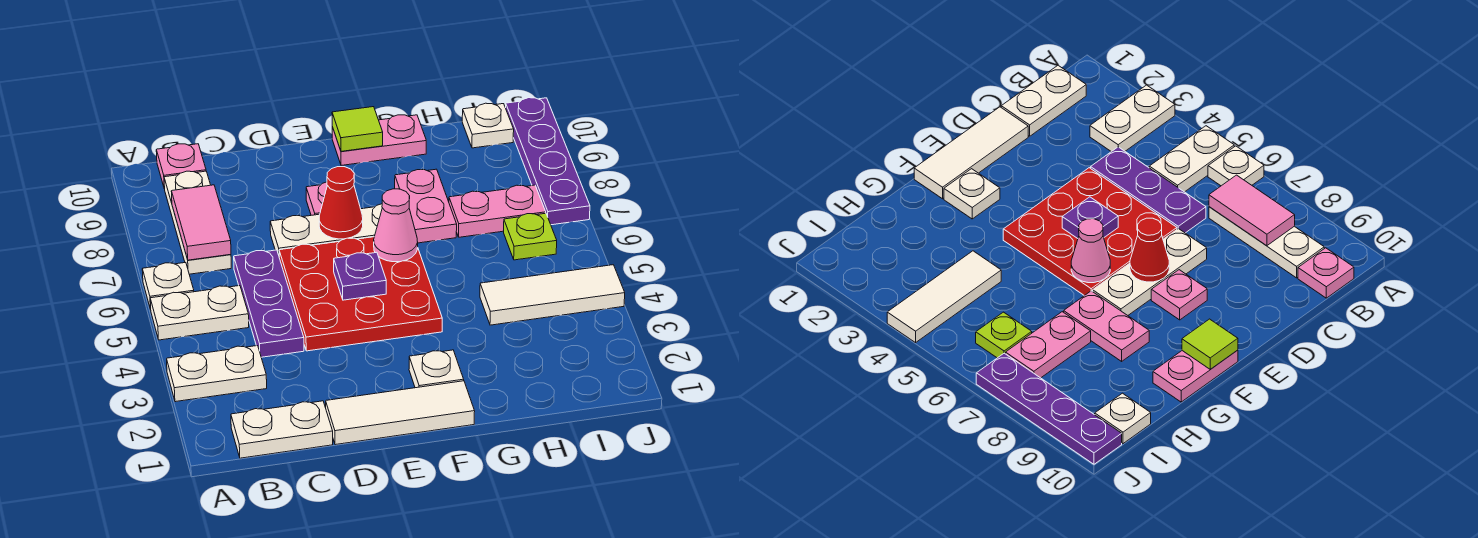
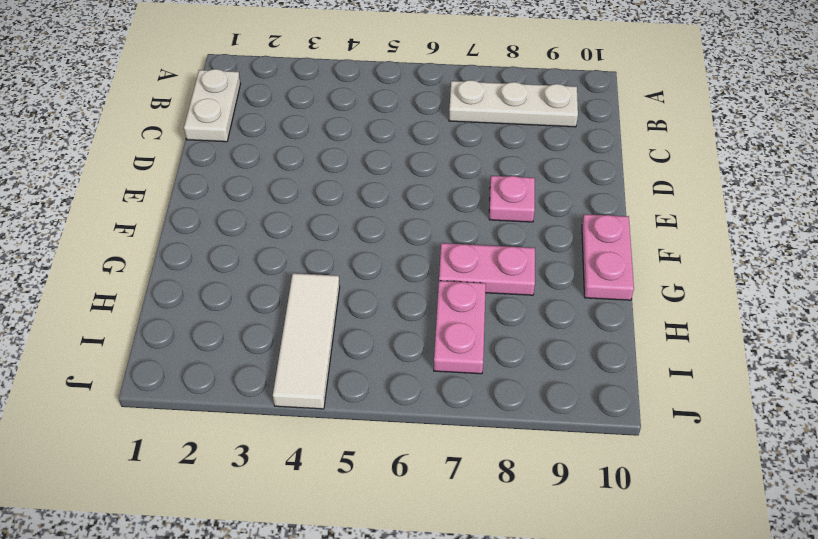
none -> white plate A3:B3 level 1
none -> white plate A5:B5 level 1
none -> white plate A6 level 1

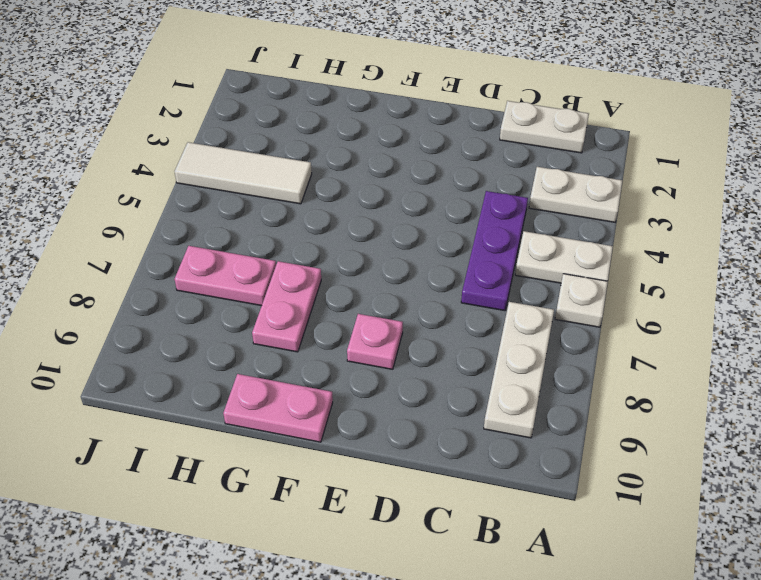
none -> pink plate B10 level 1
none -> white tile D1:F1 level 1
none -> red plate D4:F6 level 1

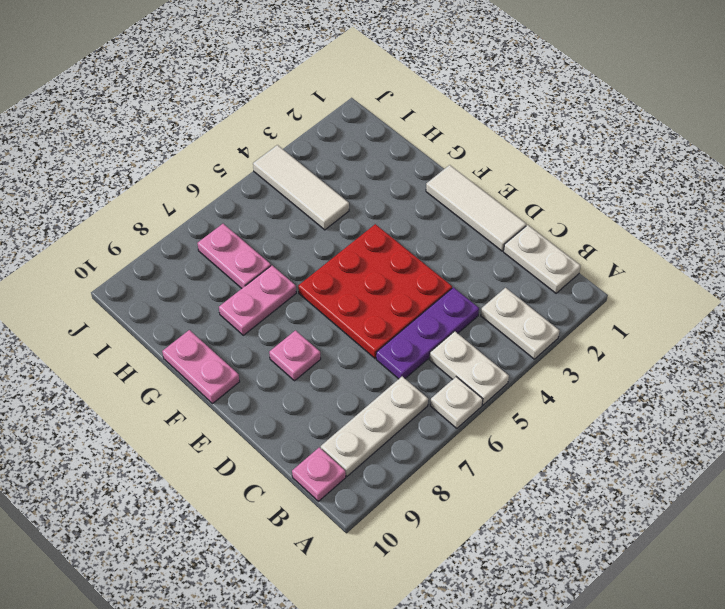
none -> white plate D7:F7 level 1
none -> white plate F2 level 1
none -> lime plate I6 level 1

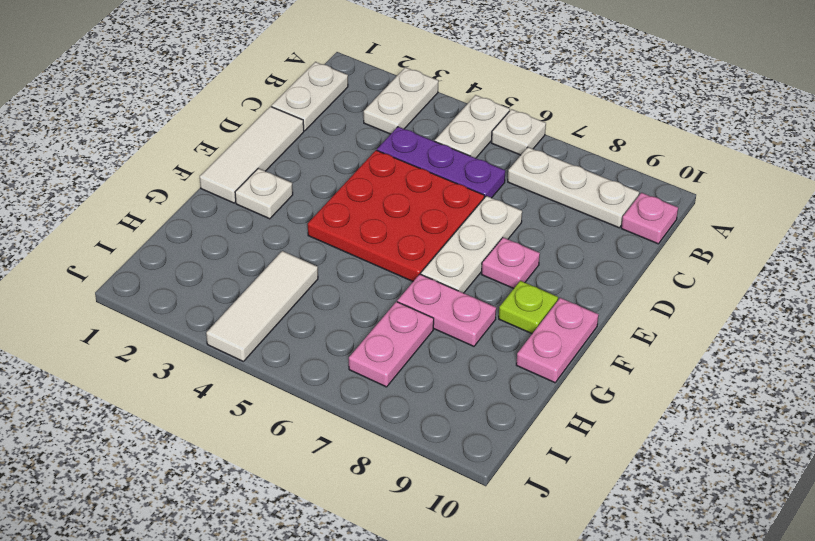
lime plate F9 level 1 -> lime plate I6 level 1
none -> white plate I10 level 1
none -> purple plate J7:J10 level 1
none -> pink tile B7:B8 level 2

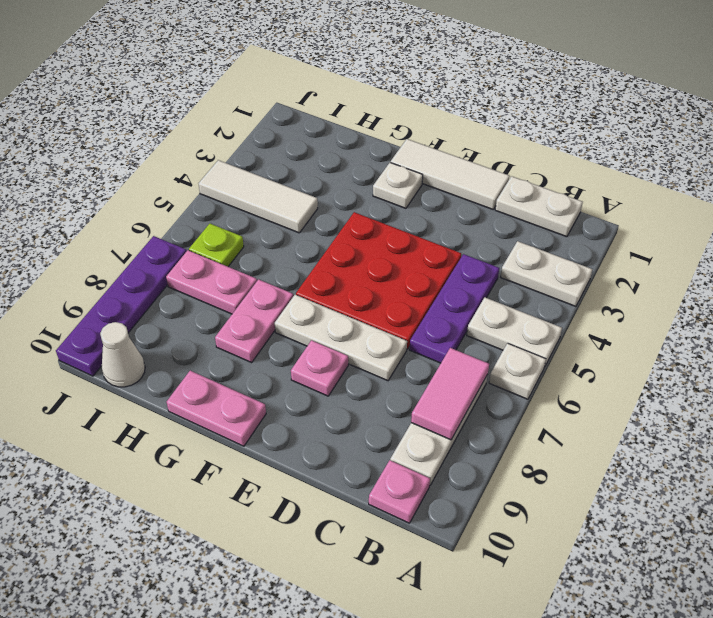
white cone I10 level 1 -> white plate I10 level 1
none -> purple plate E5 level 2
none -> red cone E7 level 2
none -> pink cone F6 level 2

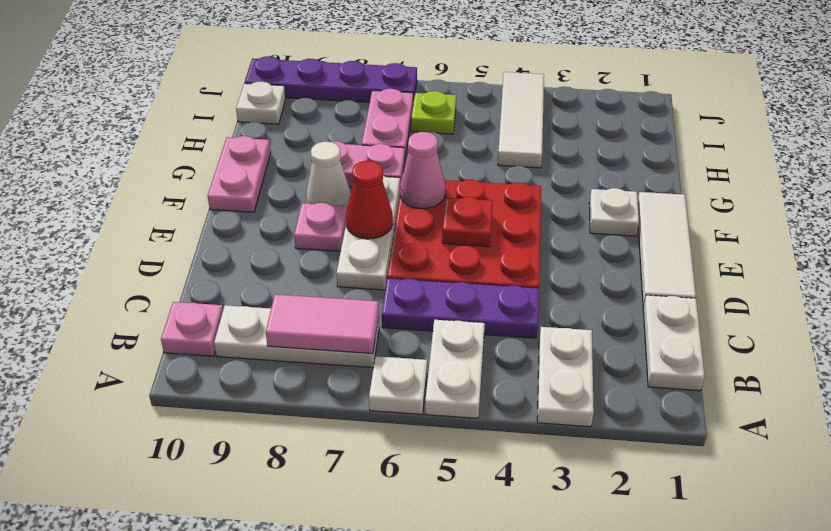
red plate E5 level 2 -> purple plate E5 level 2
white cone F8 level 1 -> none
none -> lime tile F10 level 2

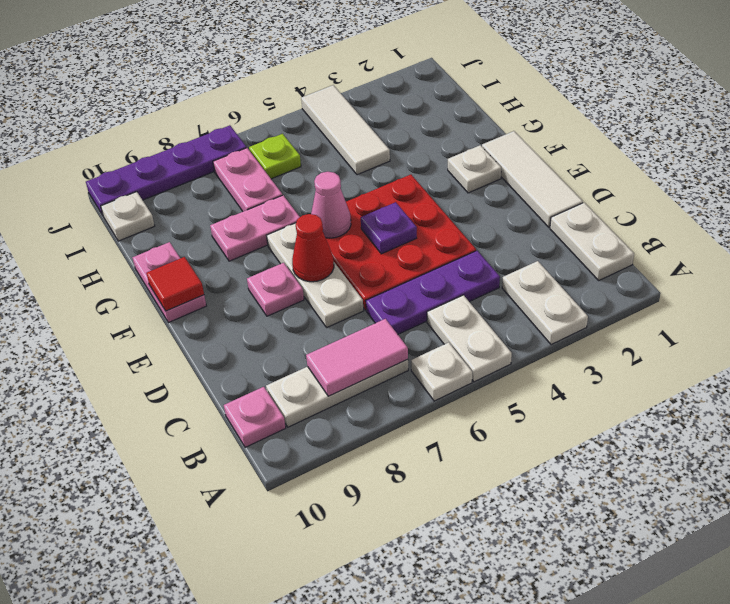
red tile F10 level 2 -> lime tile F10 level 2

